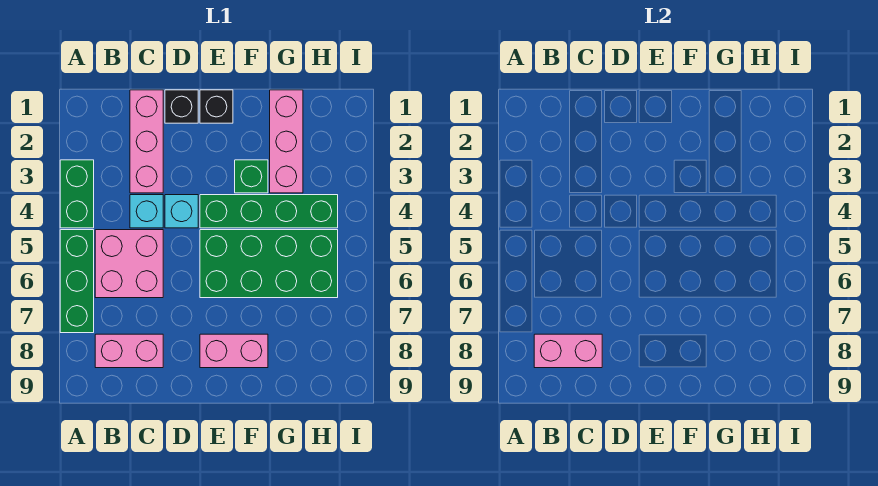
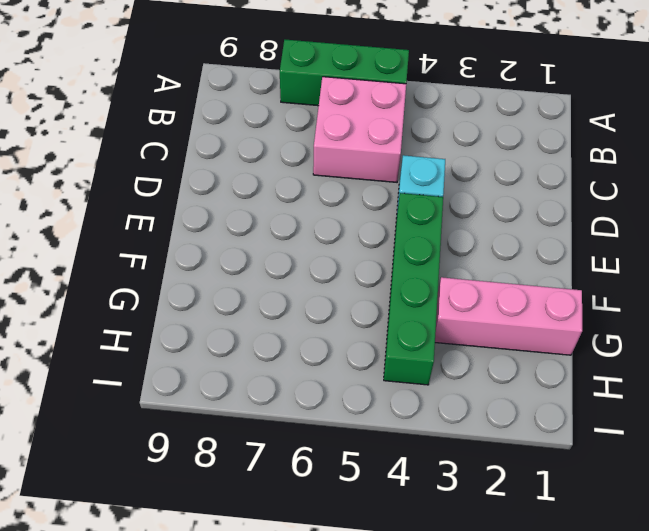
none -> green brick A3:A4 level 1
none -> pink brick B8:C8 level 1
none -> pink brick C1:C3 level 1

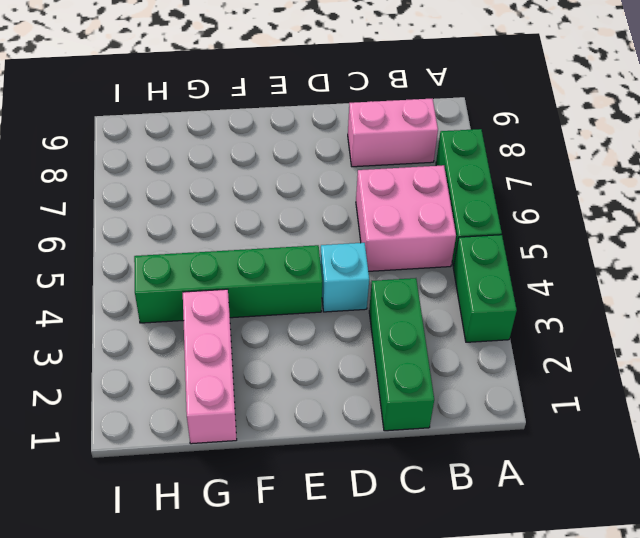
green brick C1:C3 level 1 -> pink brick C1:C3 level 1
none -> cyan brick C4 level 1
none -> black brick D1 level 1
none -> black brick E1 level 1

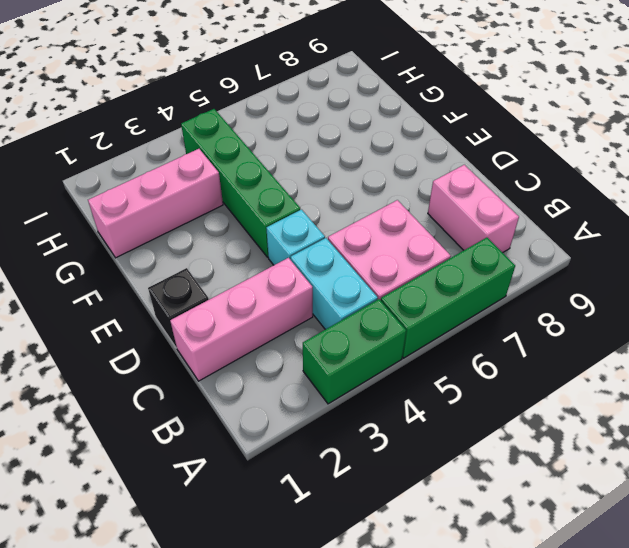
cyan brick B4:C4 level 1 -> cyan brick C4 level 1
none -> black brick E1 level 1
none -> green brick E5:H6 level 1
none -> pink brick E8:F8 level 1

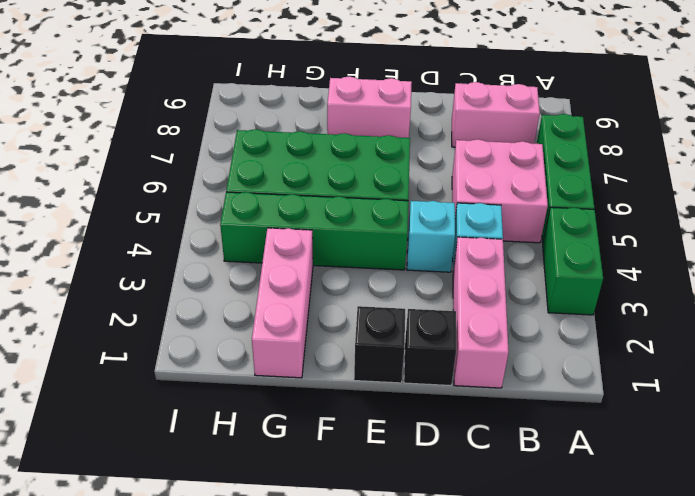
none -> green brick F3 level 1
none -> pink brick B8:C8 level 2

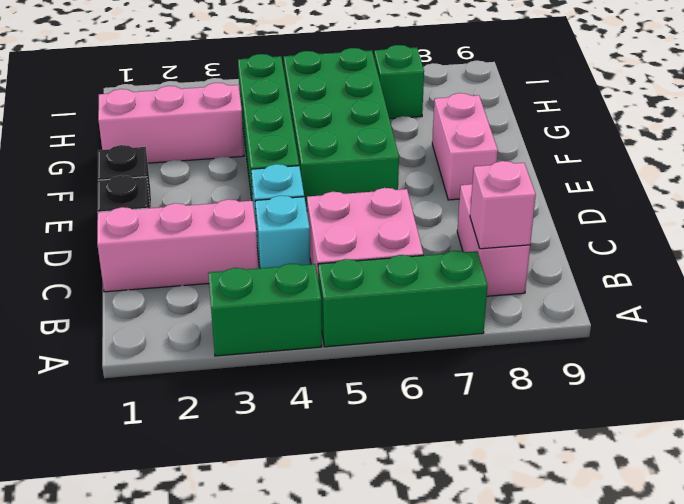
pink brick B8 level 2 -> pink brick B8:C8 level 2
green brick H7 level 1 -> green brick F3 level 1

